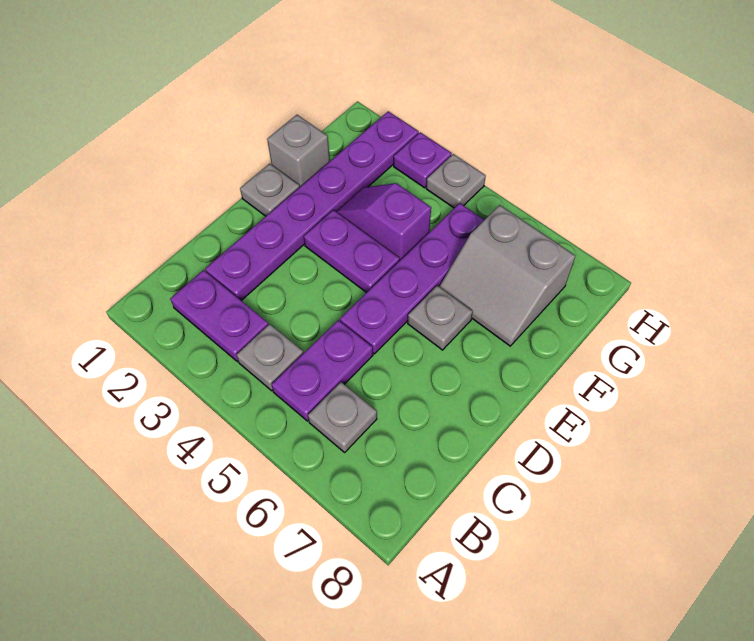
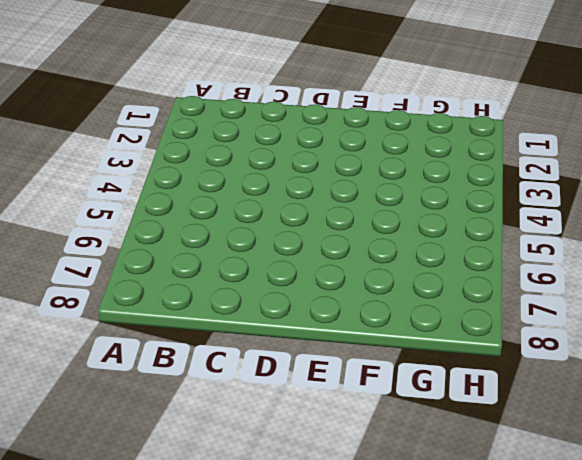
none -> purple plate B2:B3 level 1
none -> grey plate B4 level 1
none -> purple plate B5:C5 level 1

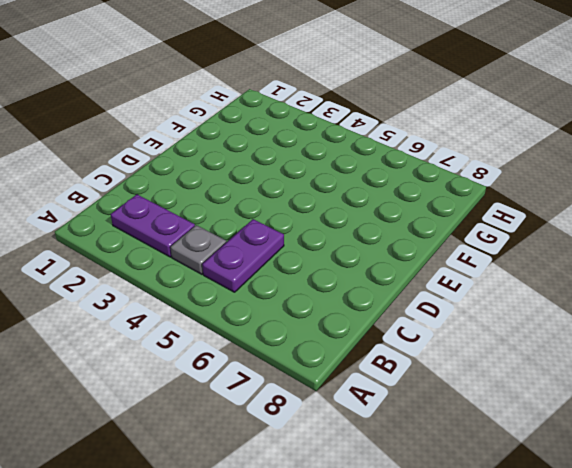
none -> grey plate B6 level 1
none -> purple plate C2:H2 level 1
none -> purple plate D5:G5 level 1

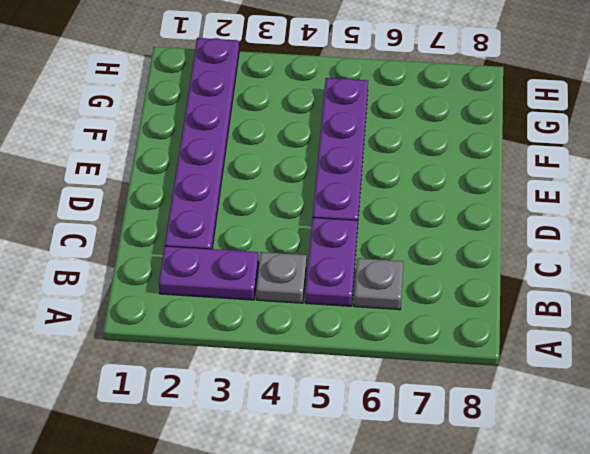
none -> grey plate E1 level 1
none -> purple plate E3:E4 level 1
none -> grey plate E6 level 1

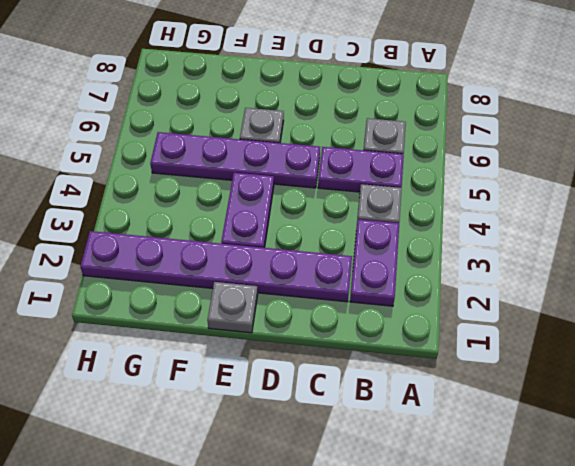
none -> grey brick F1 level 1
none -> purple slope F3:F4 level 1 top 4
none -> grey slope F6:G7 level 1 top G

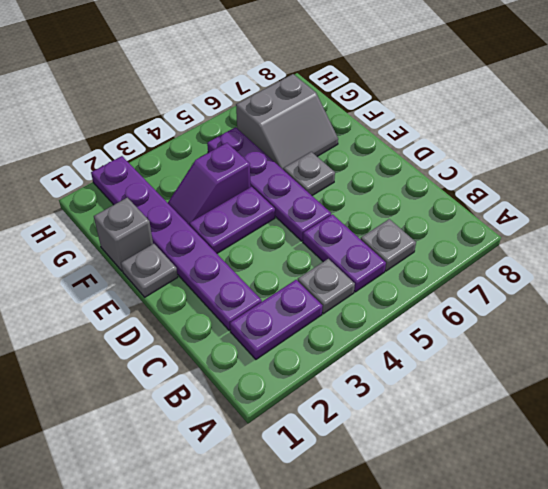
none -> purple plate H3 level 1
none -> grey plate H4 level 1

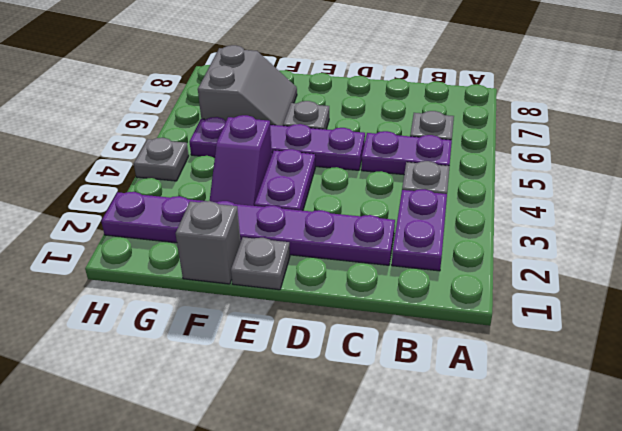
none -> purple plate H3 level 1

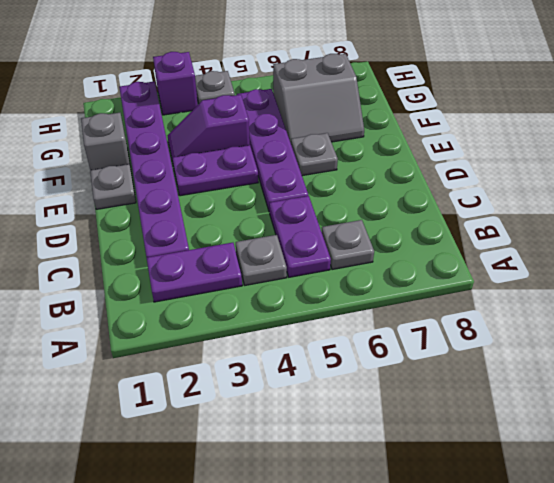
purple brick H3 level 1 -> purple plate H3 level 1

